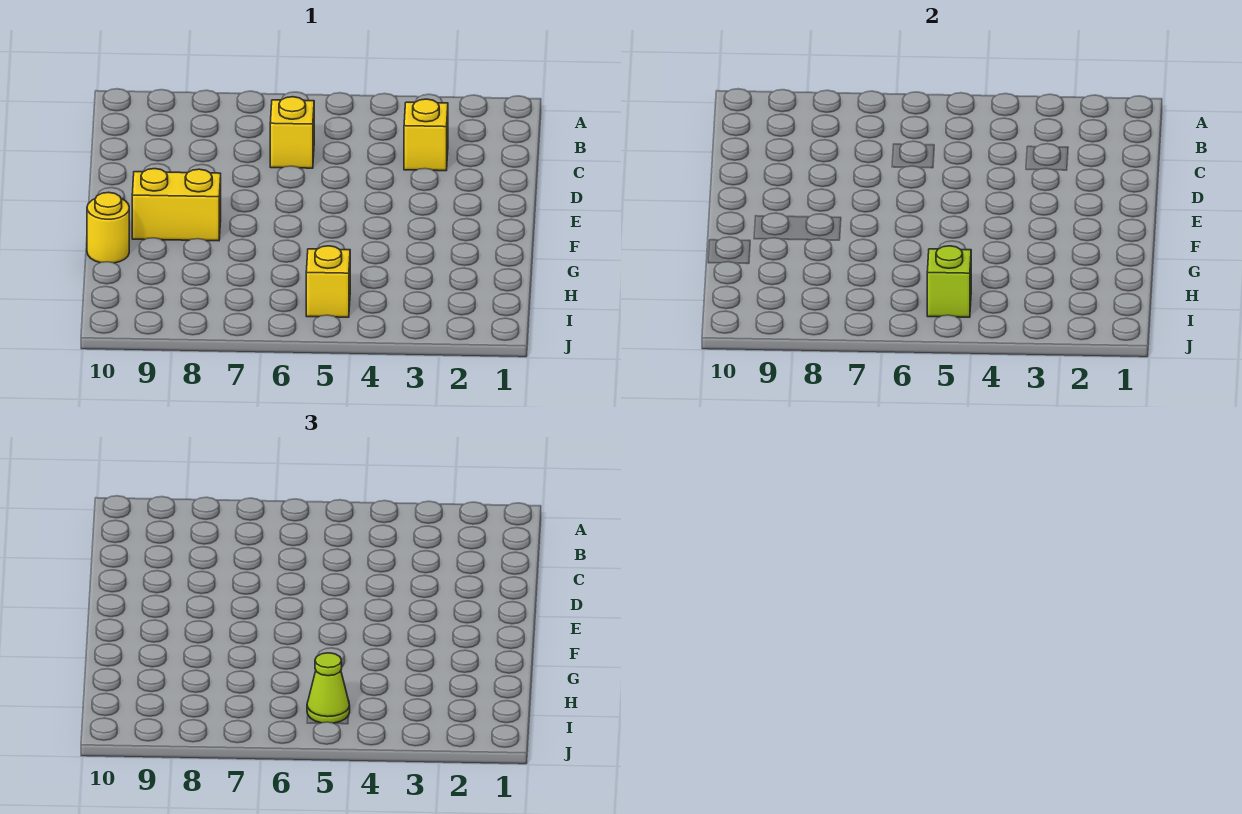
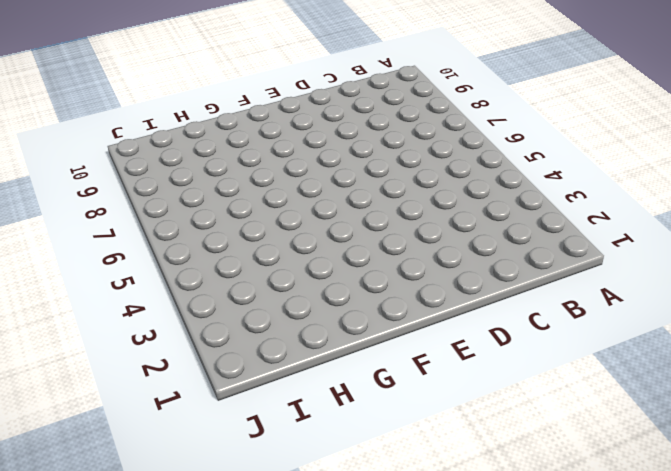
none -> yellow brick C3 level 1
none -> yellow brick C6 level 1

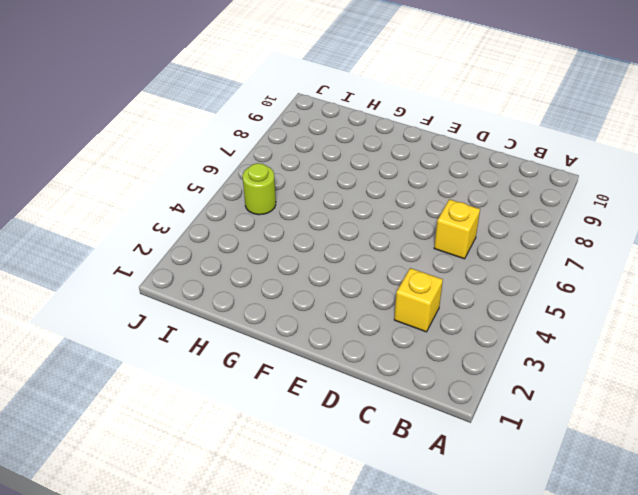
lime round brick I5 level 1 -> yellow brick I5 level 1
none -> yellow brick F8:F9 level 1
none -> yellow round brick G10 level 1

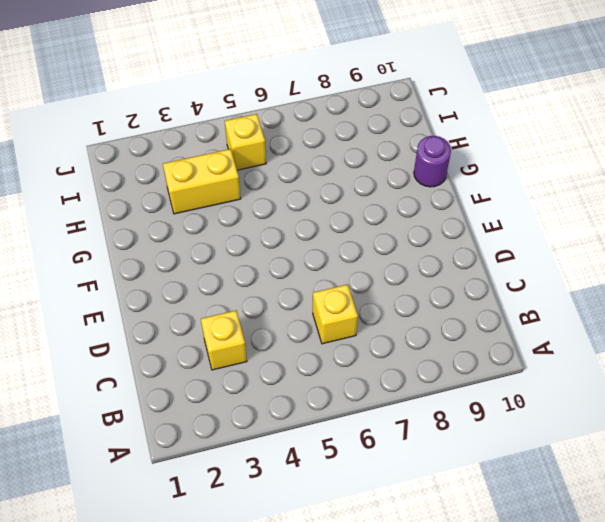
purple round brick G10 level 1 -> yellow round brick G10 level 1
yellow brick H3:H4 level 1 -> yellow brick F8:F9 level 1
none -> lime brick I5 level 2
none -> lime cone I5 level 3

